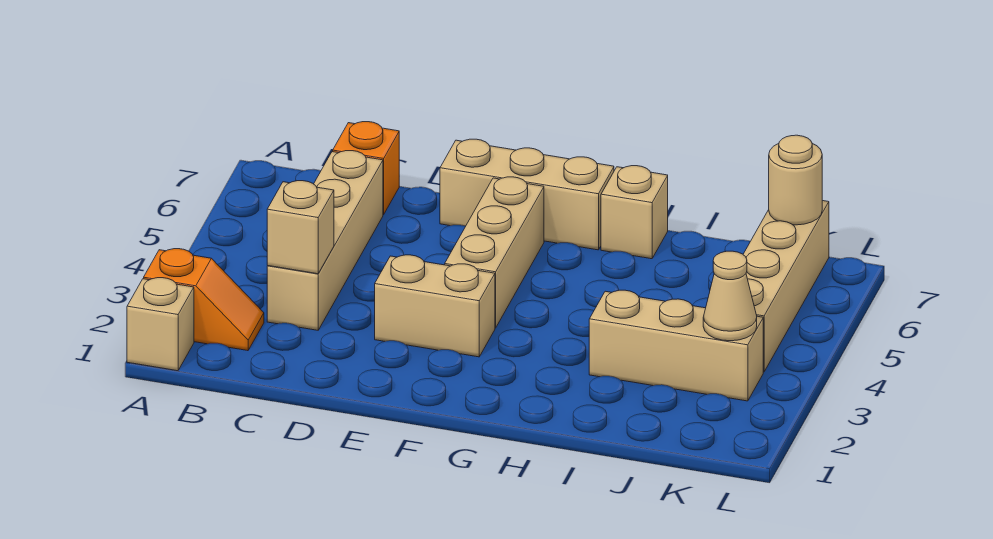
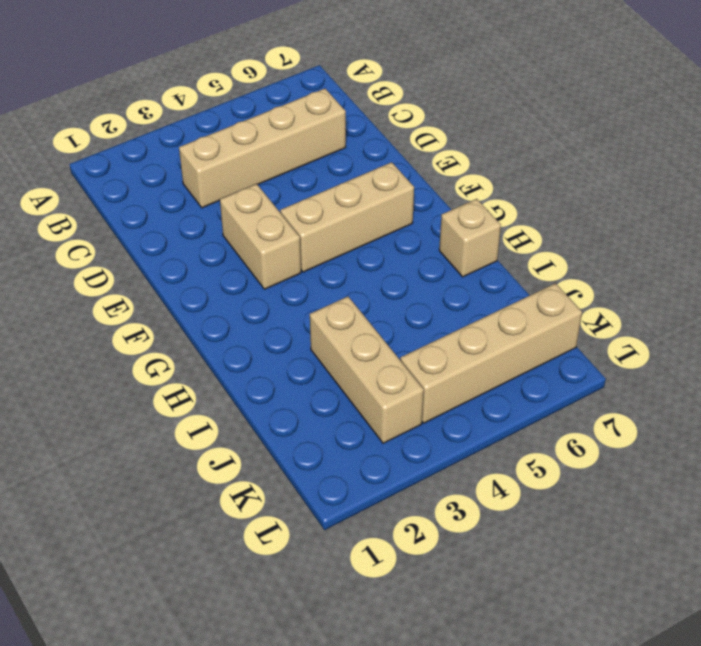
none -> tan brick A1 level 1
none -> orange slope A2:B2 level 1 top A
none -> orange brick C7 level 1

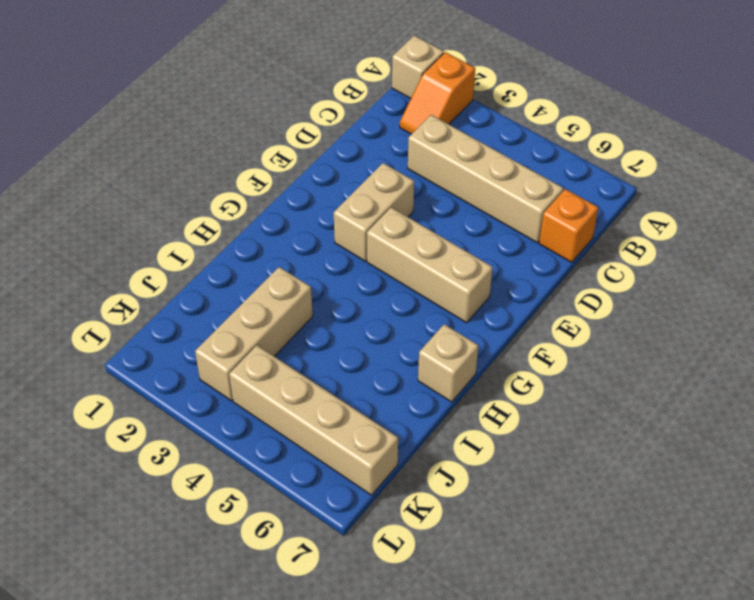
none -> tan brick E7:G7 level 1
none -> tan brick C3 level 2
none -> tan cone K3 level 2

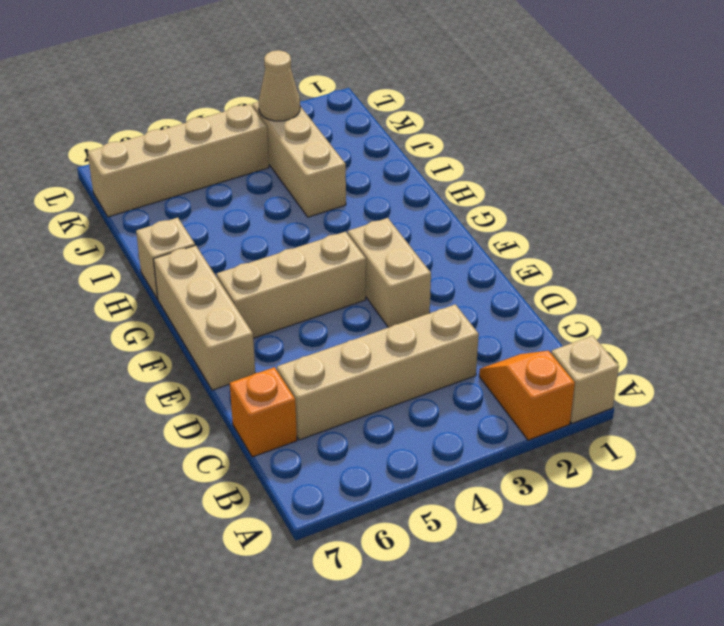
none -> tan brick C3 level 2
none -> tan round brick K7 level 2

